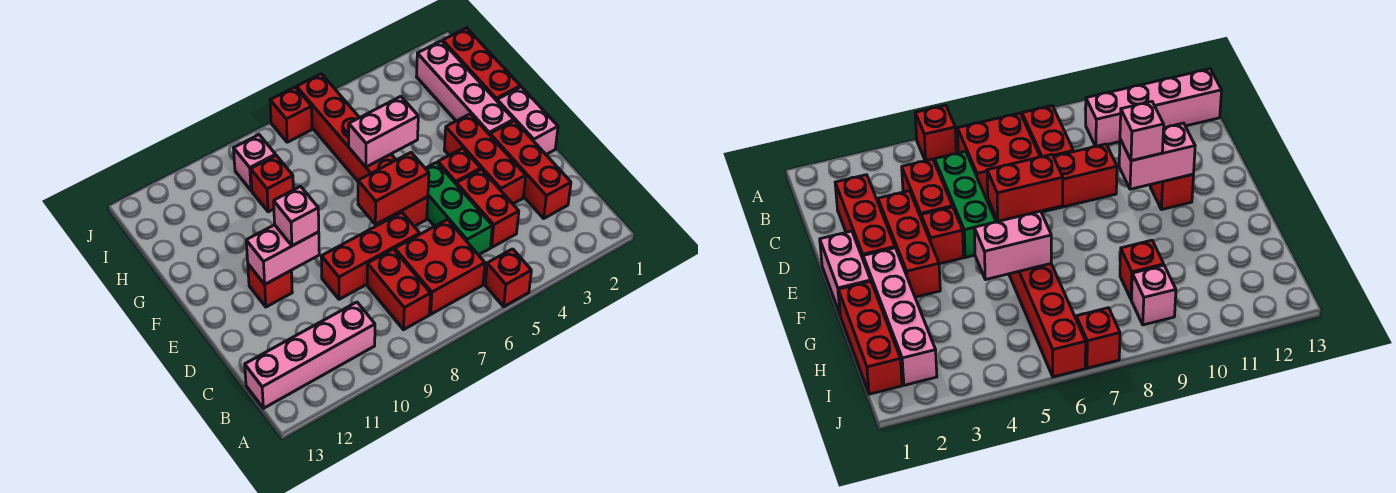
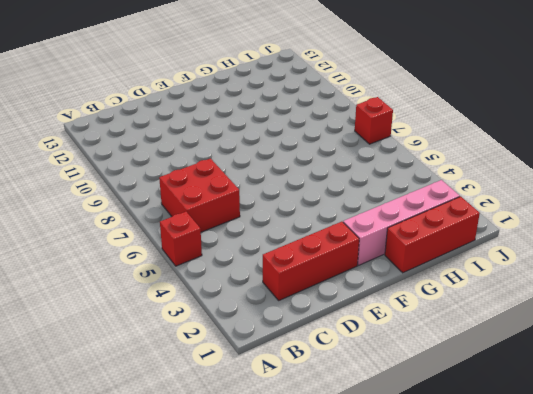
none -> red brick B8:C8 level 1
none -> pink brick B10:B13 level 1
none -> red brick C4:D4 level 1

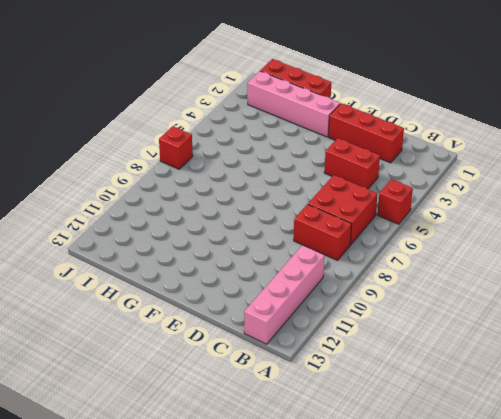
none -> green brick C5:E5 level 1
none -> red brick D3:F3 level 1
none -> red brick D7:D9 level 1

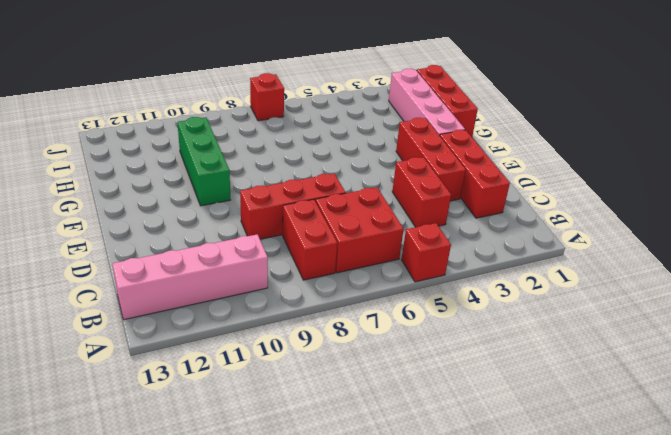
green brick F10:H10 level 1 -> green brick C5:E5 level 1
none -> pink brick E1:F1 level 1
none -> red brick E4 level 1
none -> red brick E6:J6 level 1

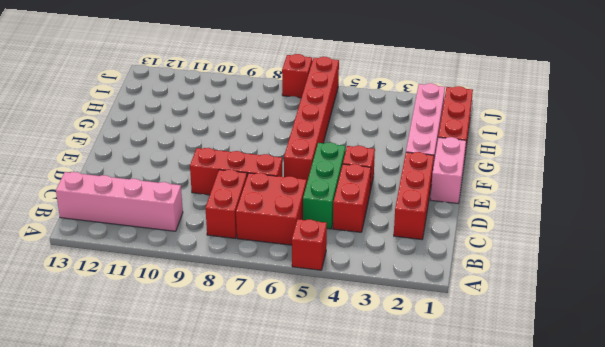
none -> red brick D3:F3 level 1
none -> red brick E11 level 1
none -> red brick H9 level 1

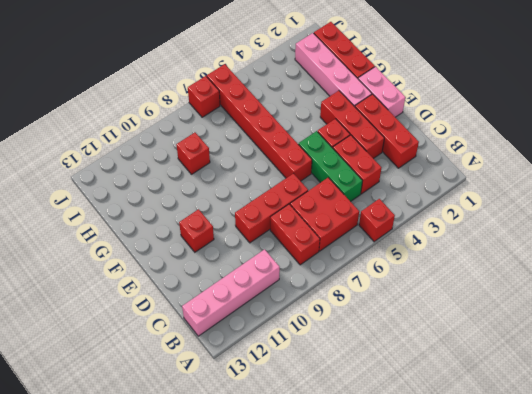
none -> pink brick I9 level 1
none -> red brick E6:E7 level 2
none -> pink brick E10:E11 level 2

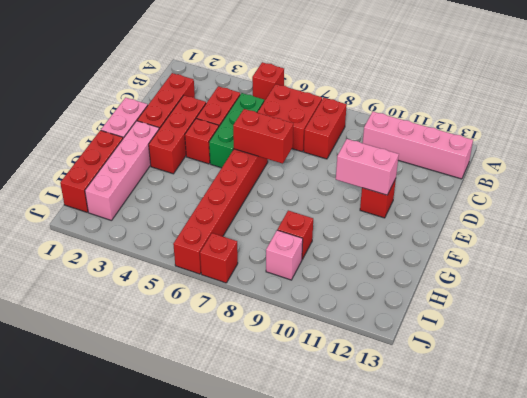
none -> red brick D7:D9 level 1
none -> pink brick G5:G6 level 2
none -> pink brick E10 level 3

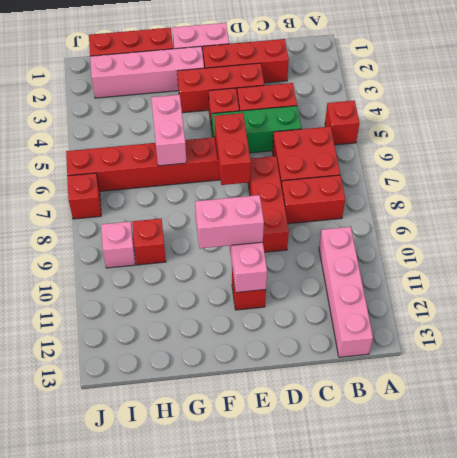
pink brick E10:F10 level 3 -> pink brick E10 level 3

